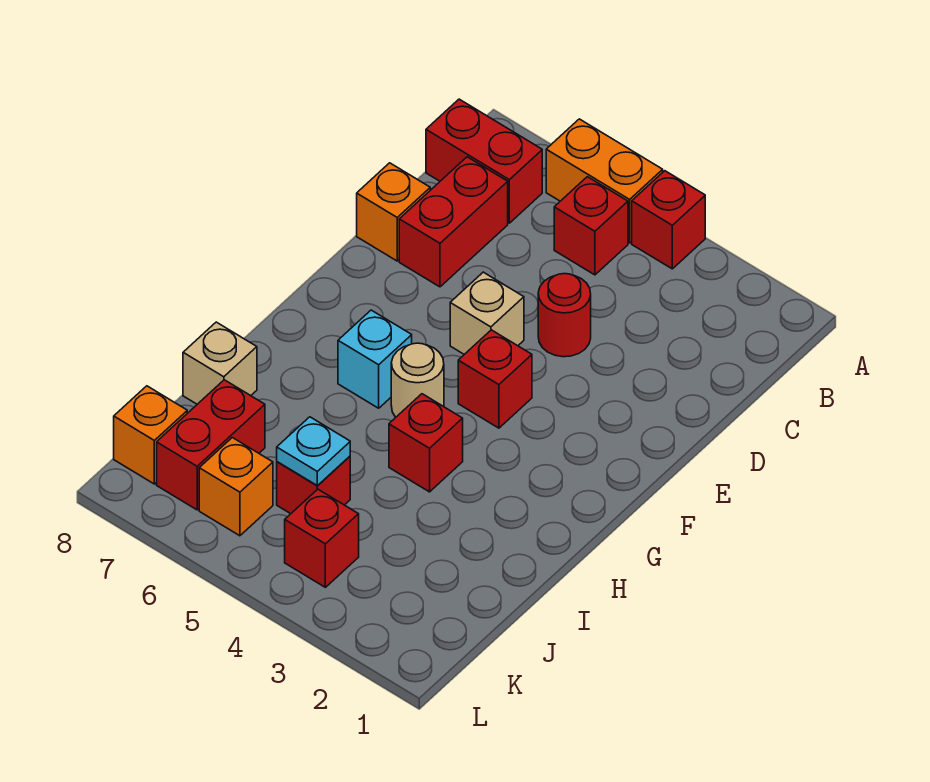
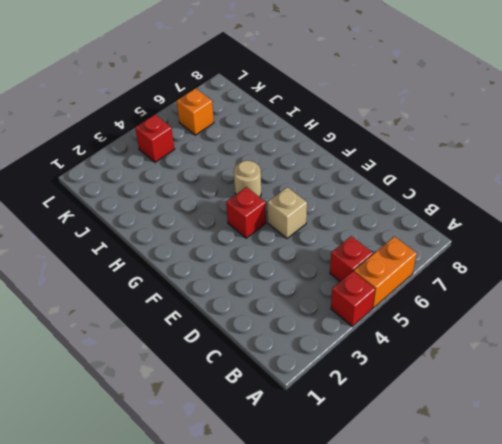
none -> red brick B7:B8 level 1
none -> red brick C7:D7 level 1
none -> red round brick D4 level 1

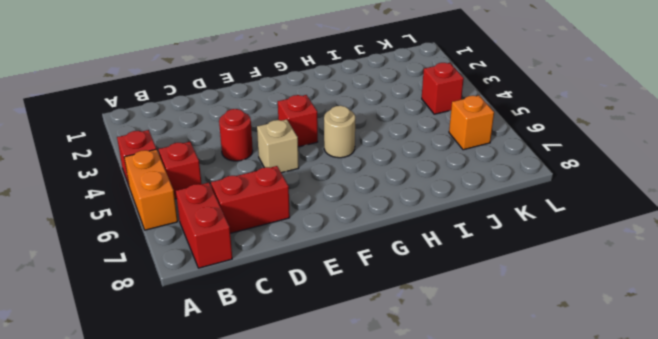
none -> orange brick D8 level 1
none -> cyan brick G6 level 1
none -> red brick H4 level 1

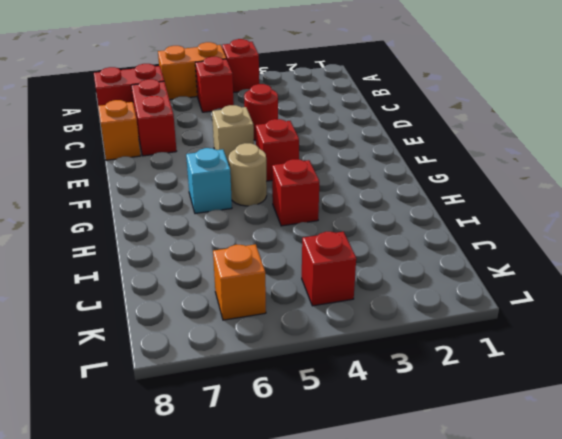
none -> tan brick I8 level 1
none -> red brick J5 level 1
none -> red brick J7:K7 level 1

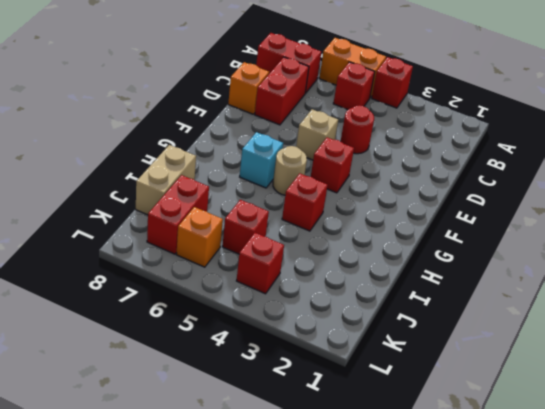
tan brick I8:J8 level 1 -> tan brick I8 level 1
none -> orange brick K8 level 1
none -> cyan plate J5 level 2

